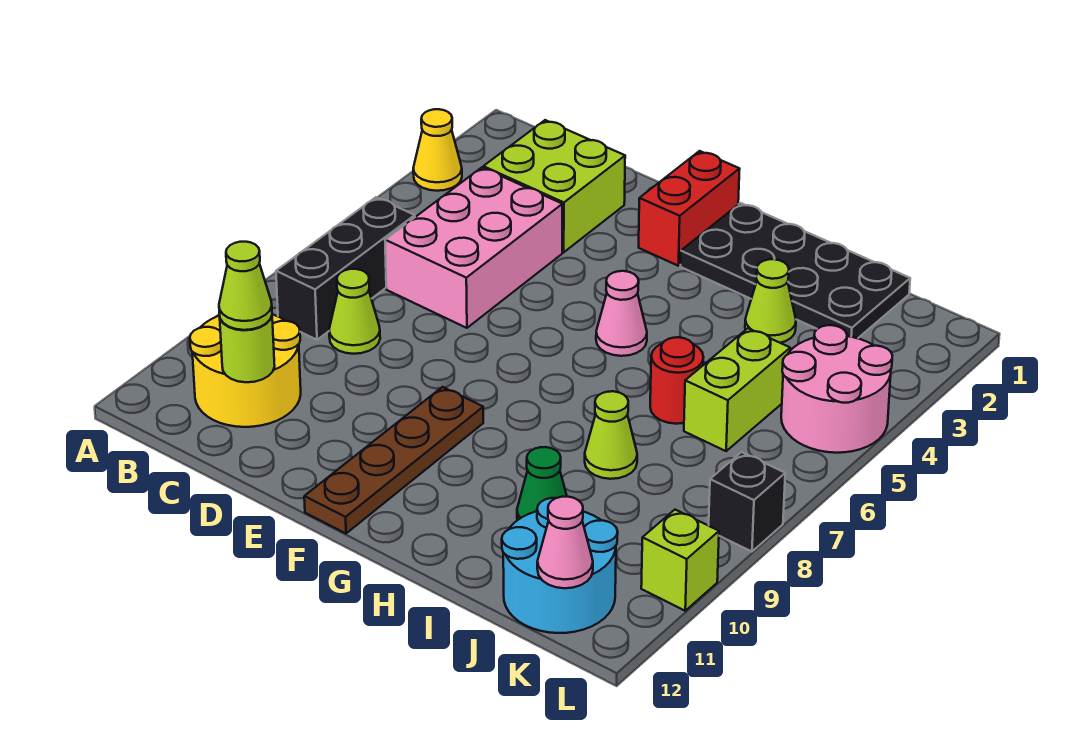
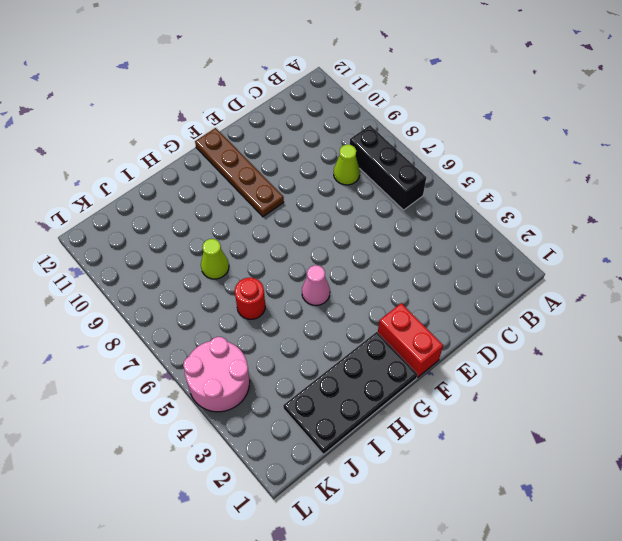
none -> yellow cone A3 level 1
none -> yellow round brick B10:C11 level 1
none -> lime brick C2:D3 level 1

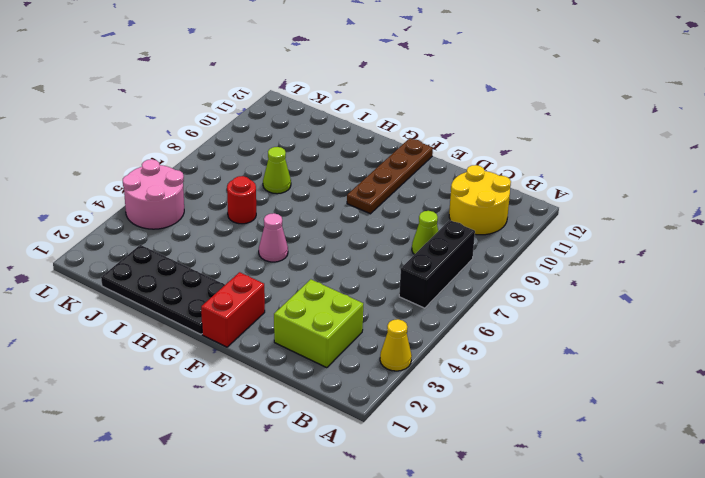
none -> pink brick C4:D6 level 1
none -> lime cone I3 level 1
none -> green cone I10 level 1

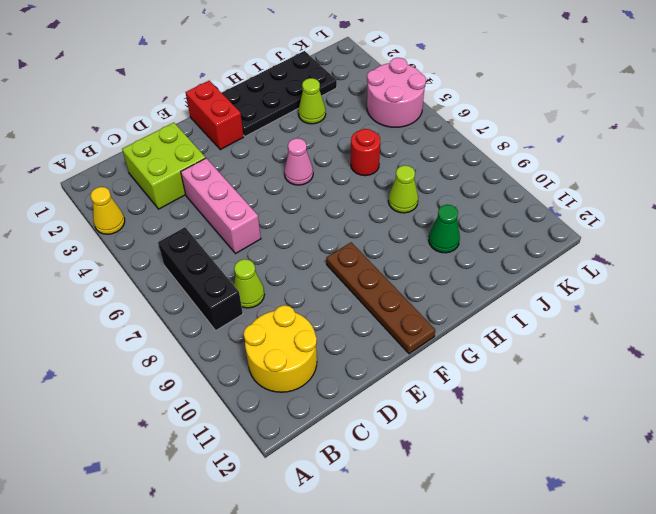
pink brick D4:D6 level 1 -> pink brick C4:D6 level 1
none -> lime brick J5:J6 level 1
none -> cyan round brick J11:K12 level 1
none -> black brick L8 level 1

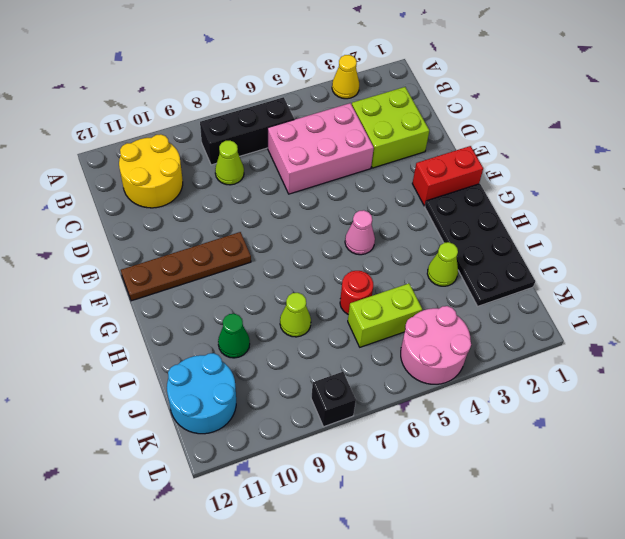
none -> lime brick L10 level 1
none -> lime round brick C11 level 2
none -> pink cone K12 level 2

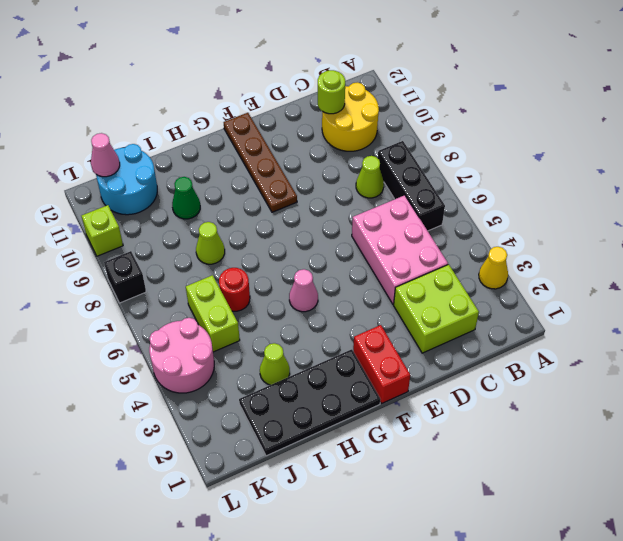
none -> lime cone C11 level 3

